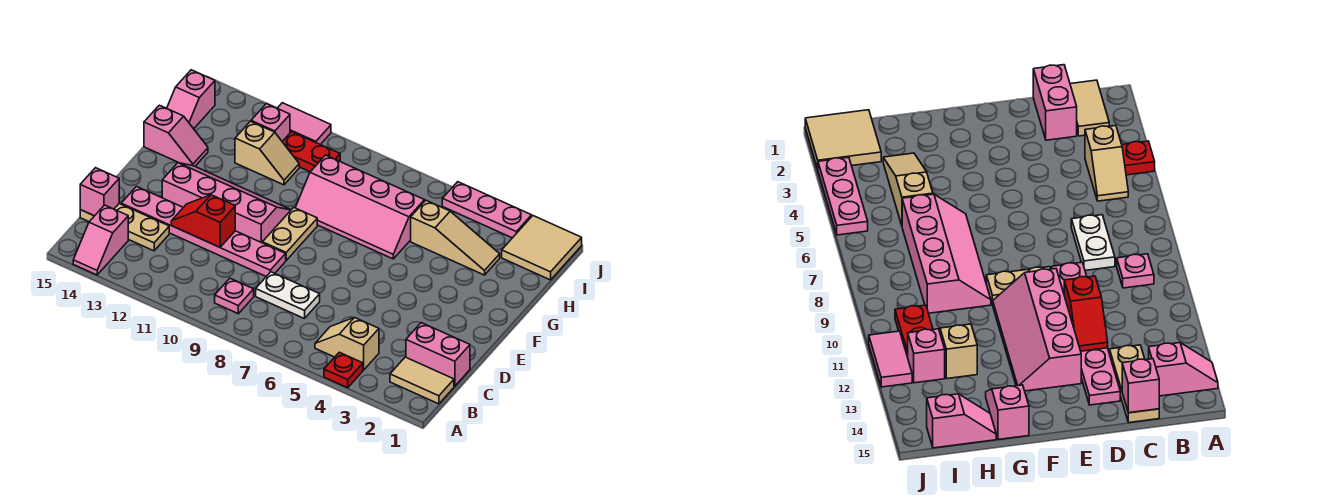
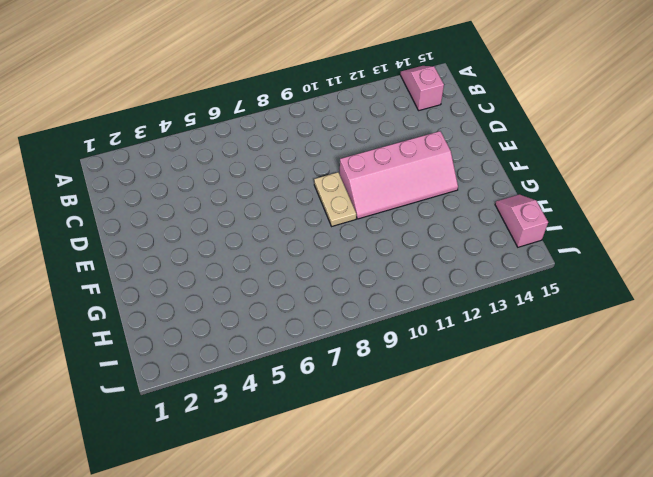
none -> red plate A4 level 1
none -> tan tile B1:B2 level 1
none -> tan slope B4:B5 level 1 top 4

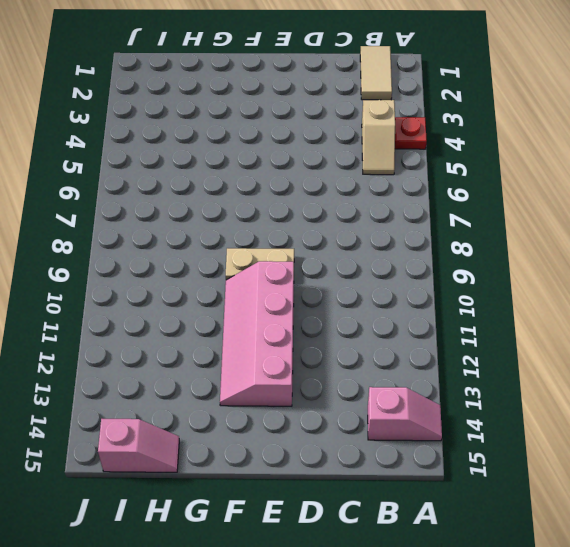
none -> pink plate B9 level 1
none -> pink brick C1:C2 level 1
none -> white plate C7:C8 level 1

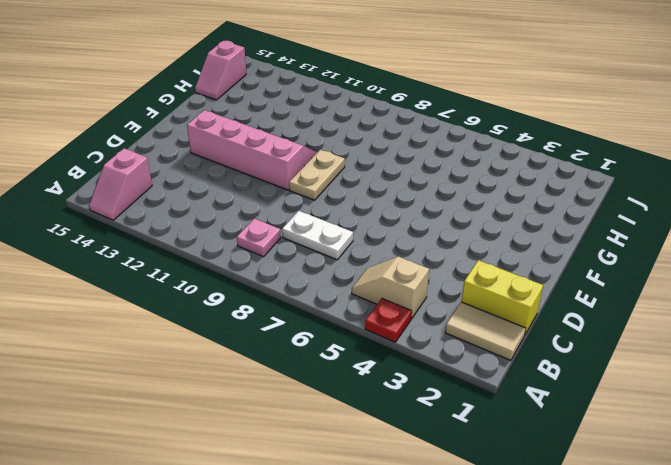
yellow brick C1:C2 level 1 -> pink brick C1:C2 level 1
none -> tan plate C13:C15 level 1
none -> pink plate D9:D14 level 1
none -> pink slope G6:H9 level 1 top H

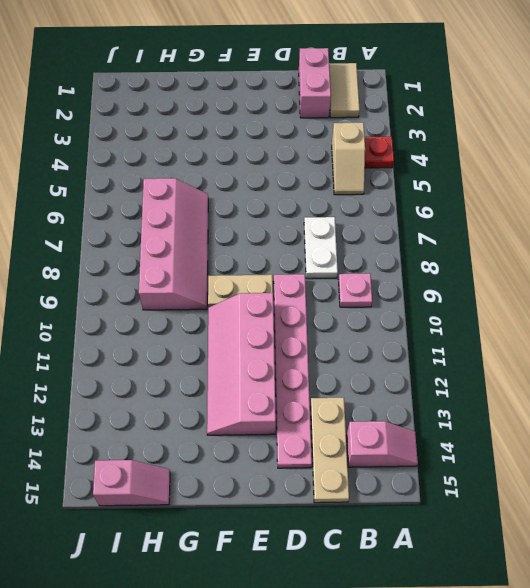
none -> pink slope G14:G15 level 1 top 15
none -> tan slope H3:H5 level 1 top 5
none -> tan slope H11:H12 level 1 top 12

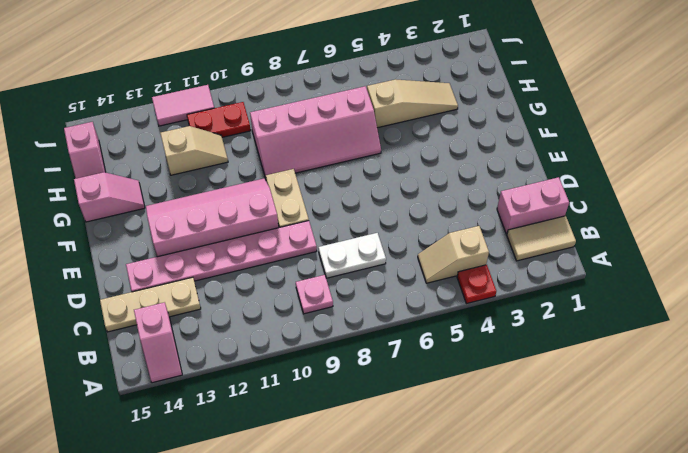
none -> tan tile I1:J2 level 1
none -> pink brick I12 level 1
none -> pink plate J3:J5 level 1

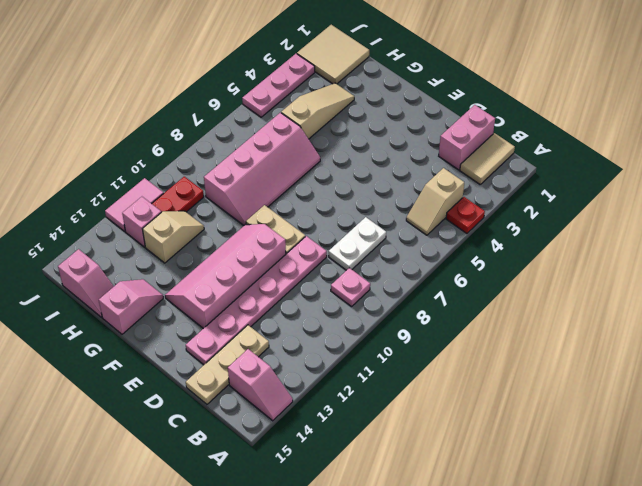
none -> pink brick C15 level 2
none -> red slope D11:D12 level 2 top 11

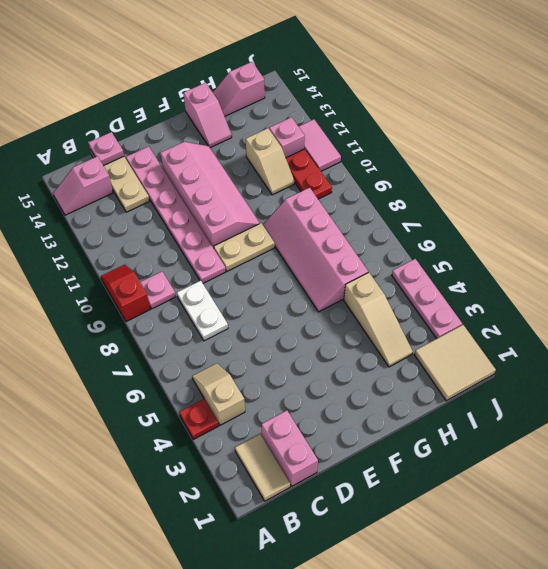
red slope A9:A10 level 1 top 9 -> red slope D11:D12 level 2 top 11
pink plate C15 level 2 -> pink brick C15 level 2

